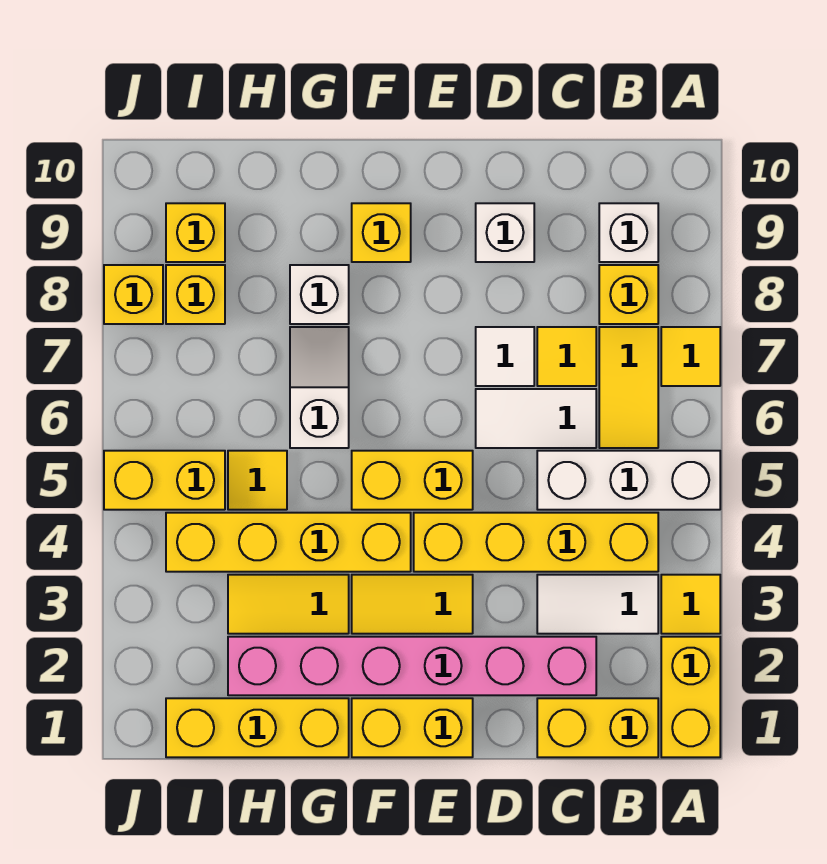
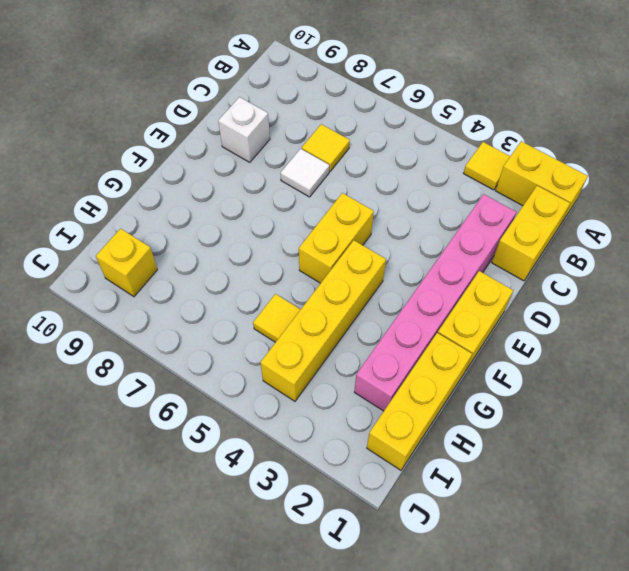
none -> white brick A5:C5 level 1
none -> yellow tile A7 level 1
none -> white tile B3:C3 level 1

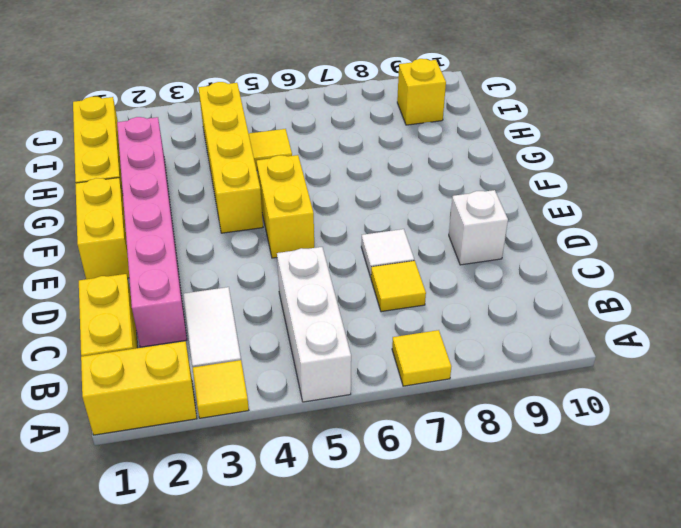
none -> yellow brick B4:E4 level 1
none -> yellow tile B6:B7 level 1
none -> yellow brick B8 level 1

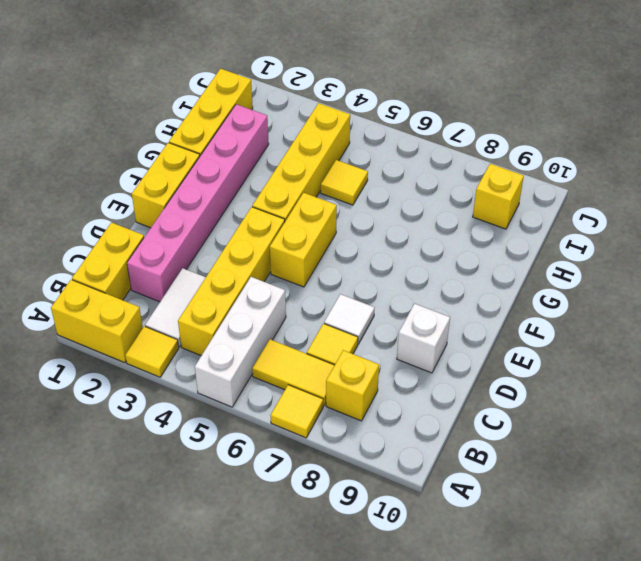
none -> white brick B9 level 1
none -> white tile C6:D6 level 1
none -> yellow tile E3:F3 level 1

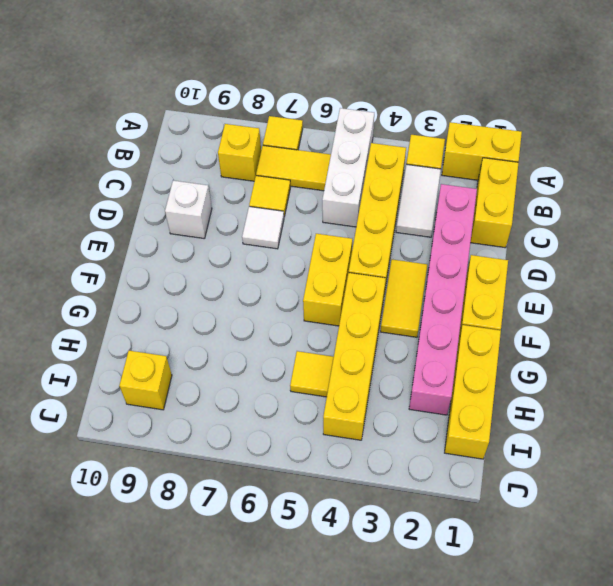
none -> white brick B9 level 1
none -> white tile C6:D6 level 1
none -> yellow brick F9 level 1

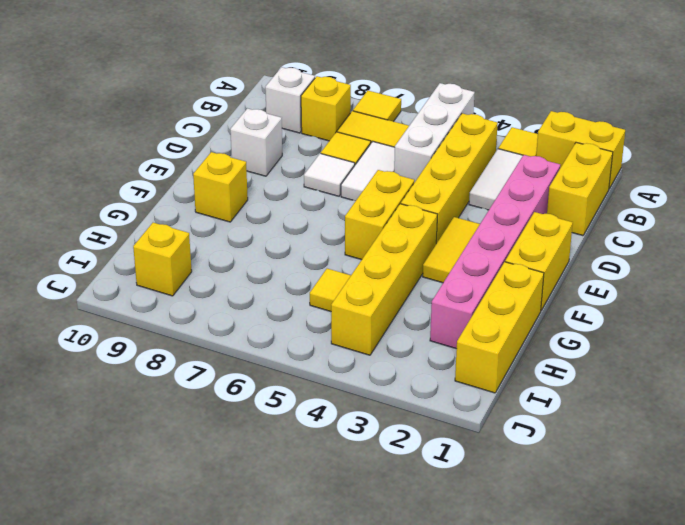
none -> yellow tile G3:H3 level 1
none -> white slope G6:G7 level 1 top 6
none -> white brick G8 level 1

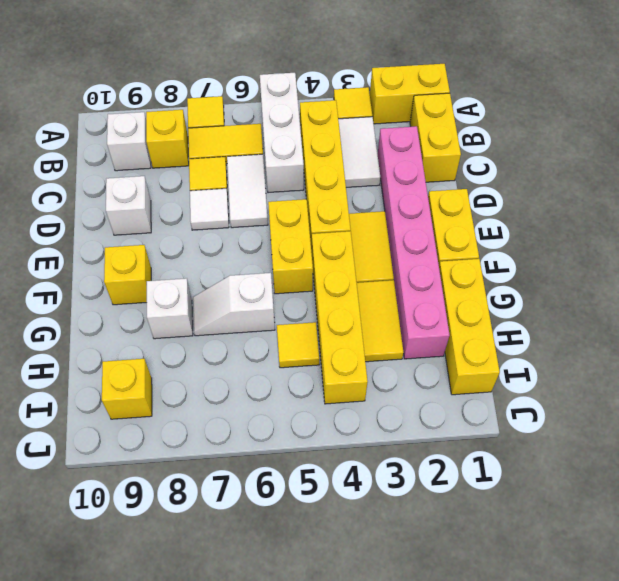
none -> yellow brick I5:J5 level 1
none -> yellow brick I8 level 1
none -> yellow brick J8 level 1

